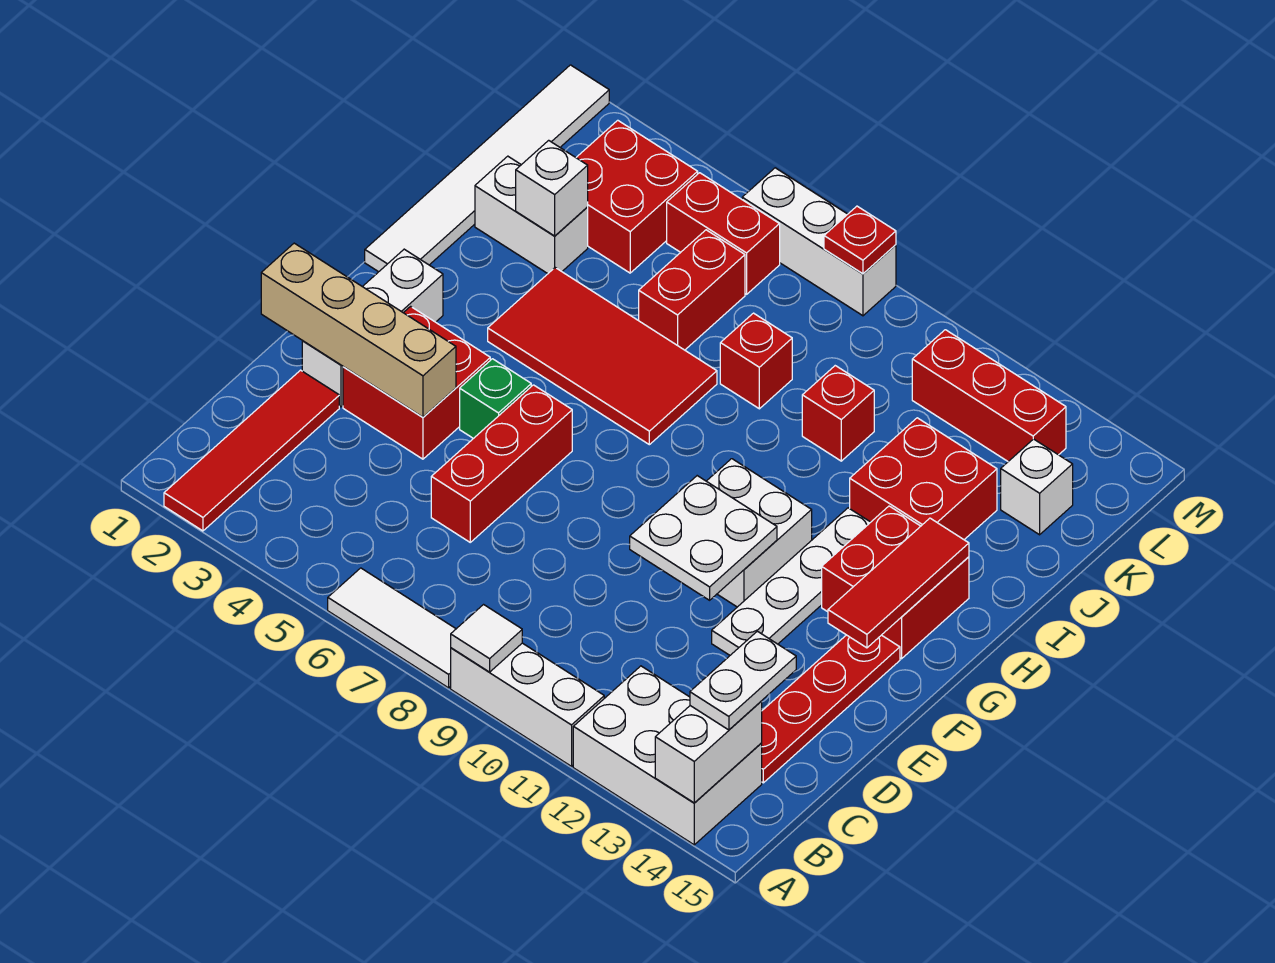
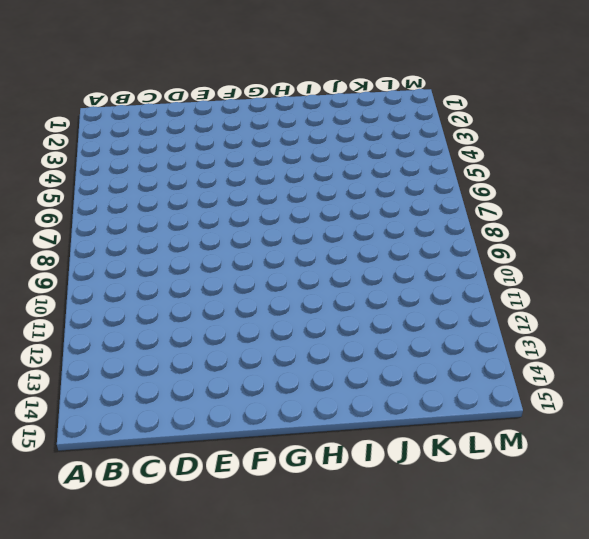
none -> red tile A2:D2 level 1
none -> white tile A6:A8 level 1
none -> white brick A9:A11 level 1
none -> white brick A12:B14 level 1

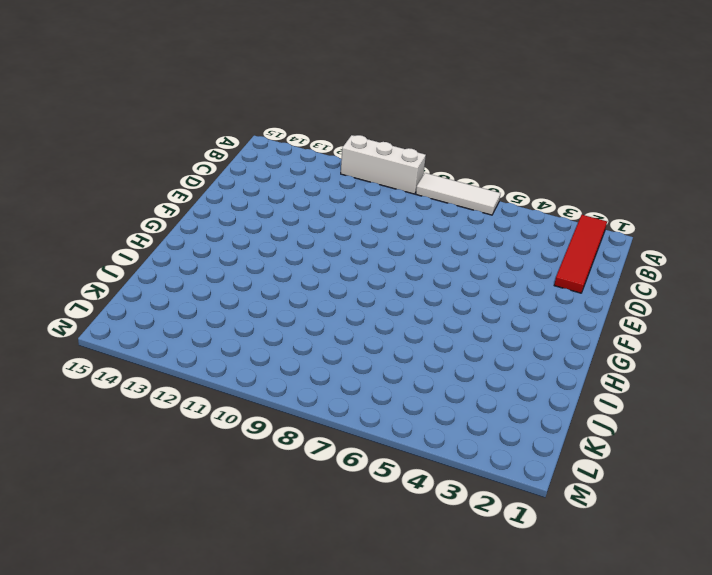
none -> white brick A12:B14 level 1
none -> red plate C14:F14 level 1
none -> red brick D6:F6 level 1
none -> white brick E2:G2 level 1

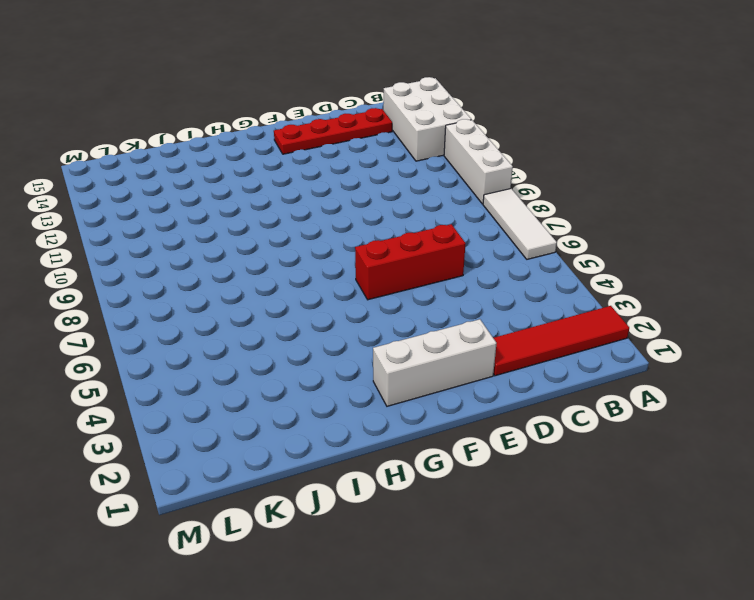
none -> red brick E3:F4 level 1
none -> white plate E12:H12 level 1
none -> green brick F5 level 1
none -> white brick F10:G11 level 1

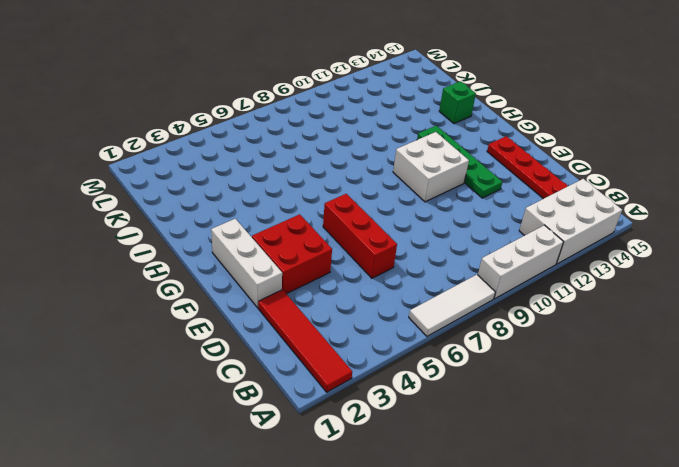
green plate E12:H12 level 1 -> white plate E12:H12 level 1
green brick I14 level 1 -> green brick F5 level 1
none -> red brick G13:H14 level 1
none -> white tile H1:M1 level 1
none -> red tile H4:I7 level 1
none -> red brick I12:J13 level 1

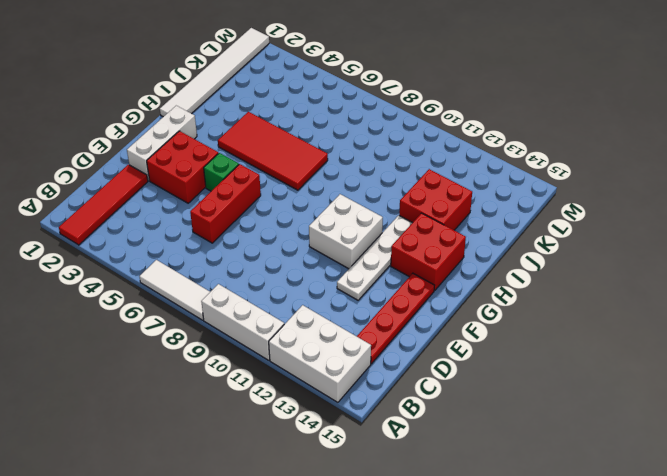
none -> white brick J2:J3 level 1
none -> red brick J6:K6 level 1
none -> red brick J8 level 1
none -> red brick J10 level 1

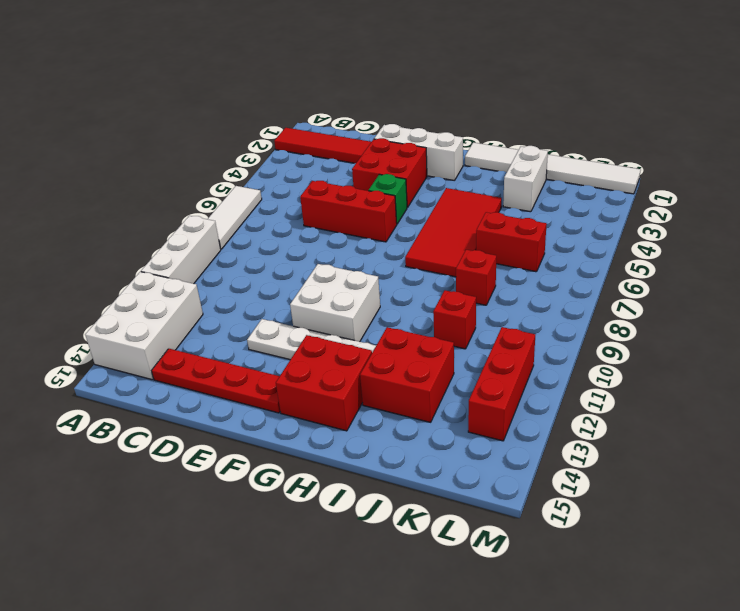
none -> red brick K3:L4 level 1
none -> white brick K14 level 1
none -> red brick L5:L6 level 1
none -> white brick M6:M8 level 1

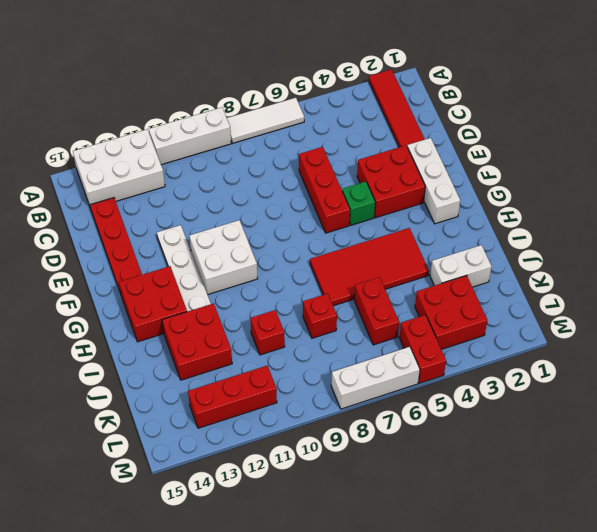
red brick L5:M5 level 1 -> red brick L5:L6 level 1
none -> white tile H1:M1 level 1
none -> white brick K14 level 1
none -> white tile A9 level 2
none -> white brick A14:B14 level 2

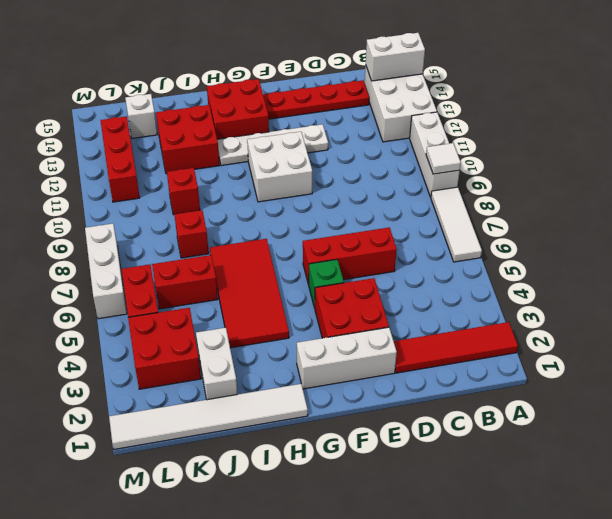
none -> tan brick E1:E4 level 2
none -> white plate E10:F11 level 2
none -> red tile F14:H14 level 2
none -> white brick J3 level 2

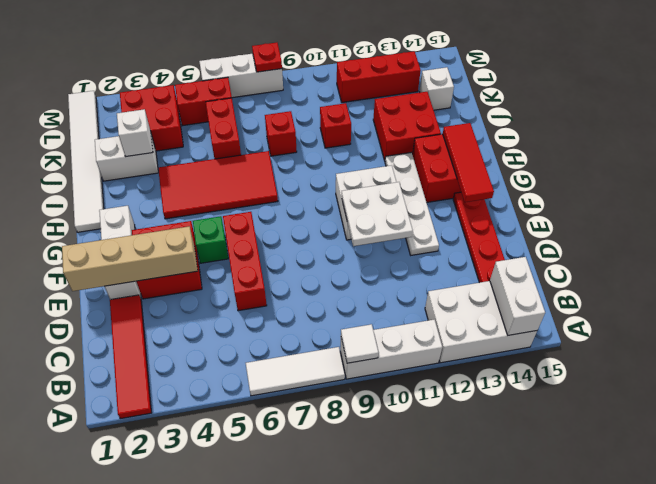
none -> white plate B14:C14 level 3

